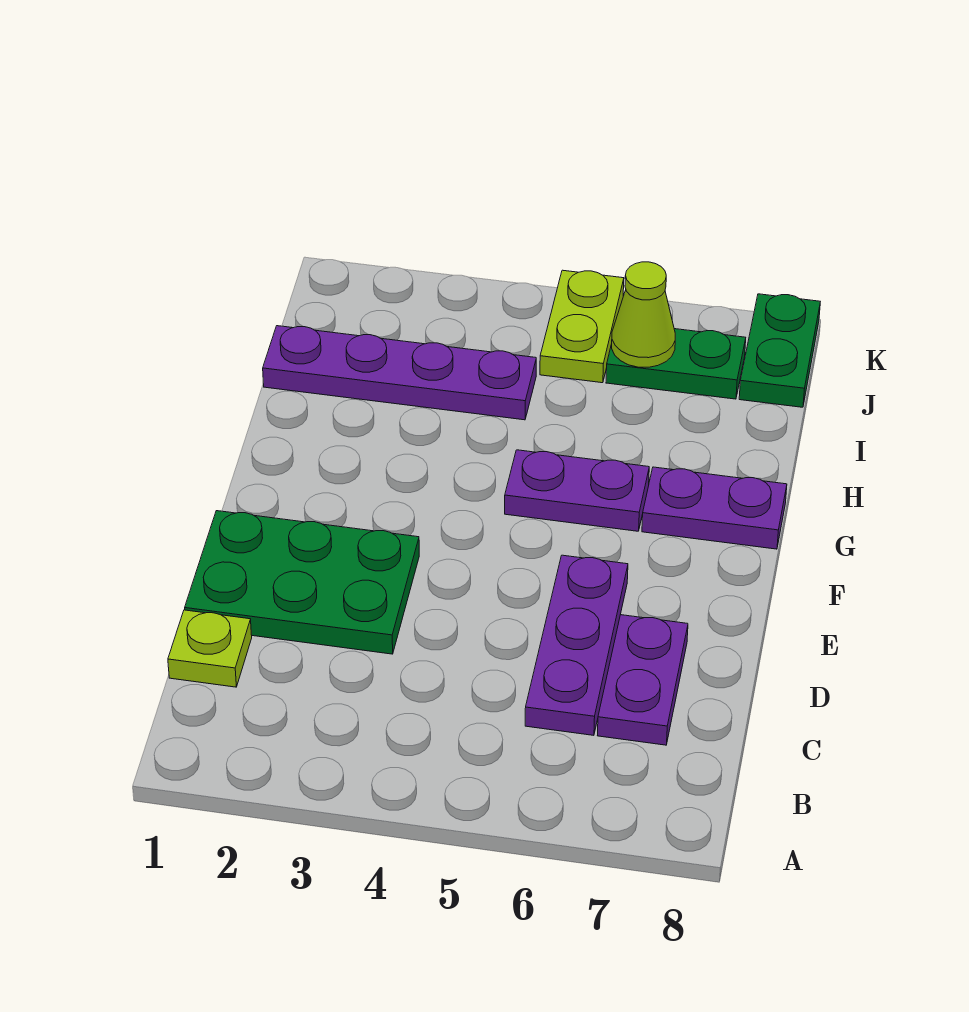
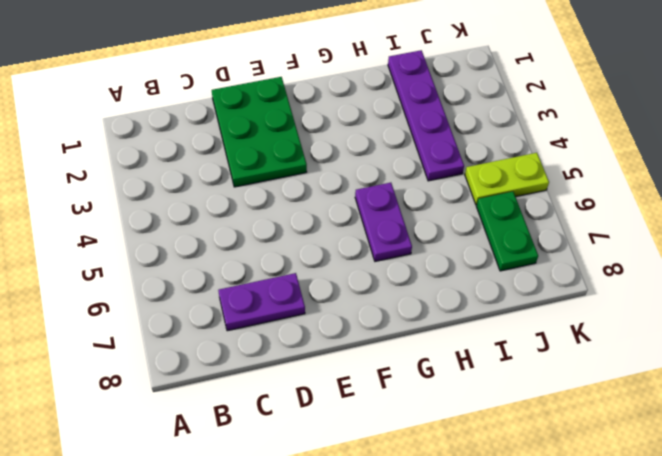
none -> lime plate C1 level 1
none -> purple plate C6:E6 level 1

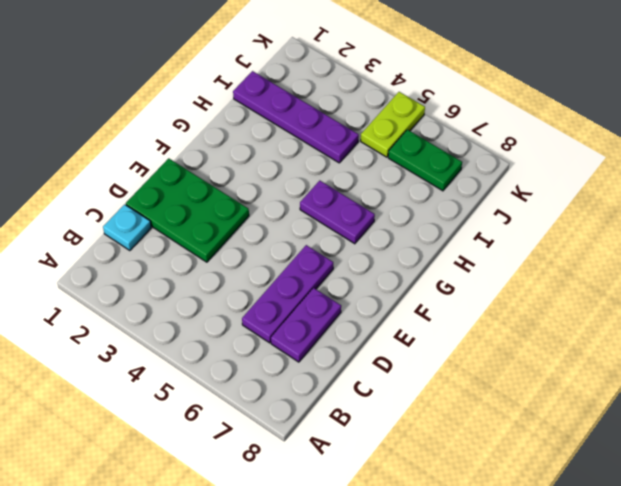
cyan plate C1 level 1 -> lime plate C1 level 1
none -> purple plate G7:G8 level 1
none -> green plate J8:K8 level 1

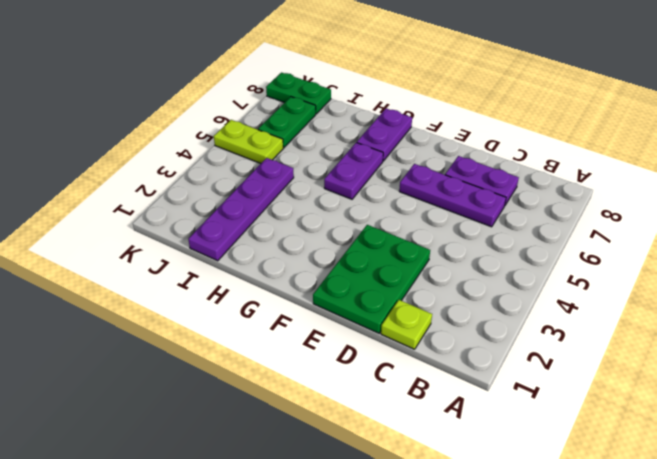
none -> lime cone J6 level 2

